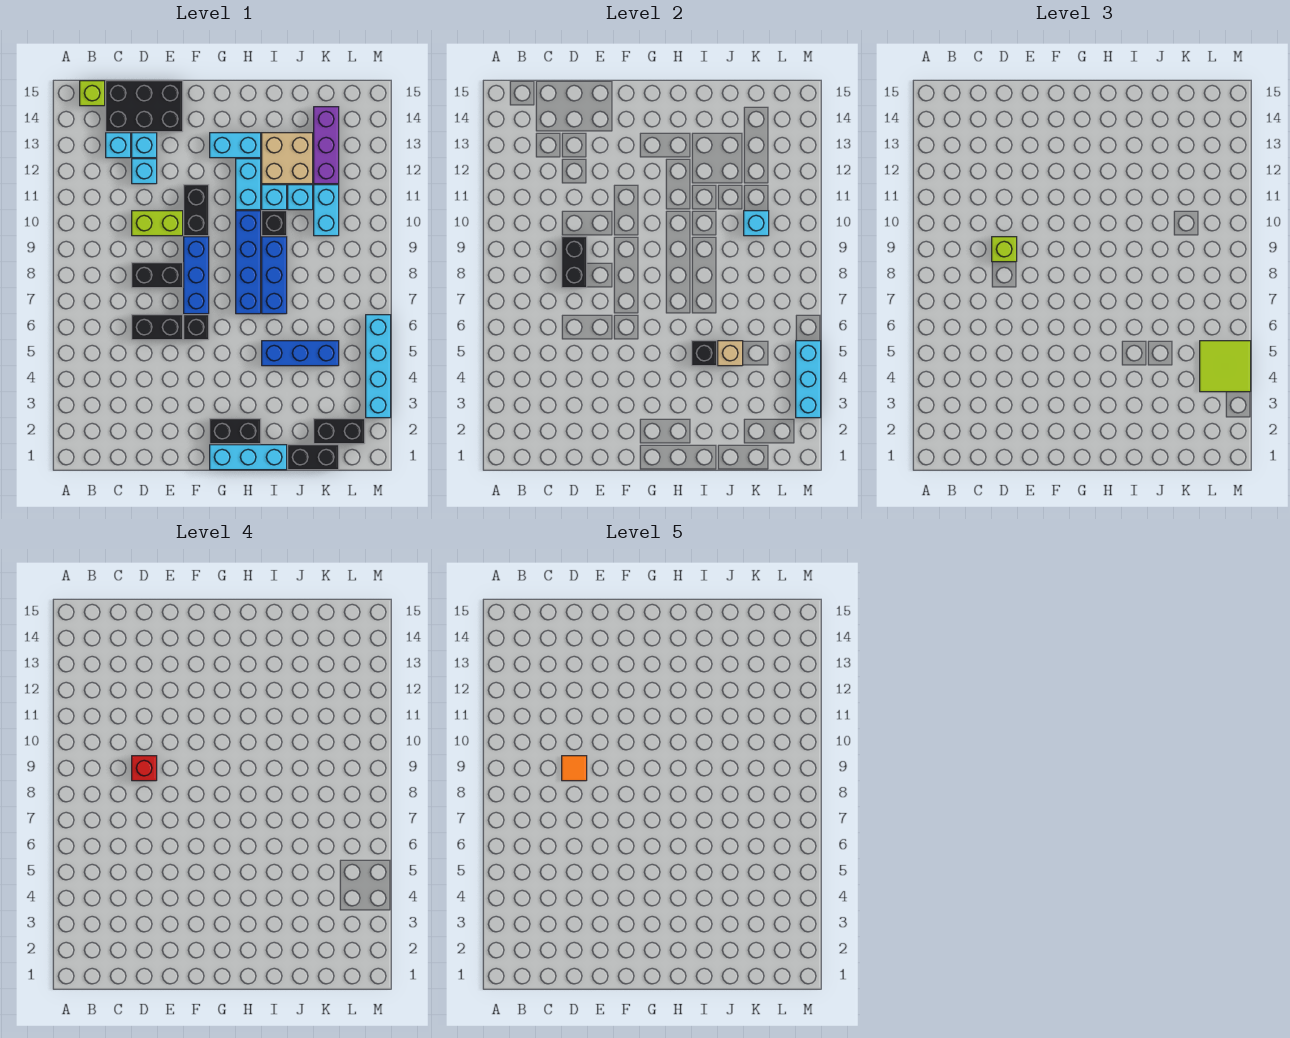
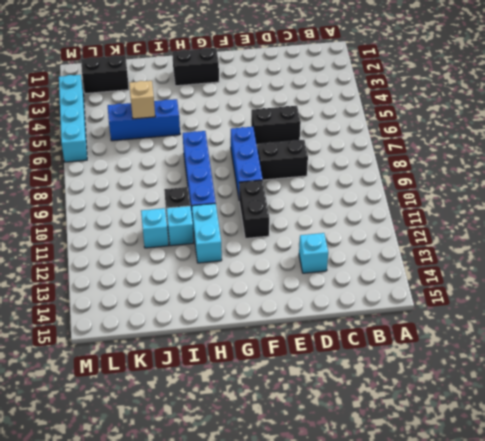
none -> lime brick B15 level 1
none -> cyan brick C13 level 1
none -> black brick C14:E15 level 1
none -> lime brick D10:E10 level 1

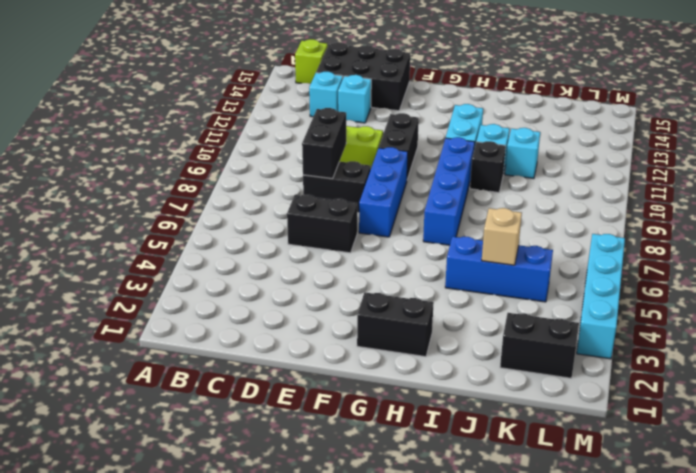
none -> cyan brick D12 level 1
none -> black brick F6 level 1
none -> cyan brick G1:I1 level 1
none -> cyan brick G13:H13 level 1

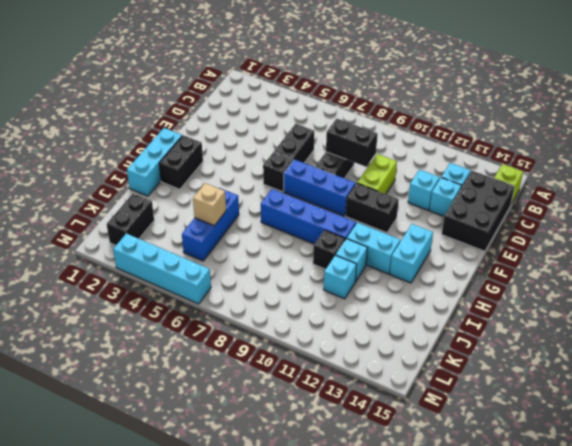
none -> blue brick I7:I9 level 1
none -> tan brick I12:J13 level 1
none -> black brick J1:K1 level 1
none -> cyan brick K10:K11 level 1

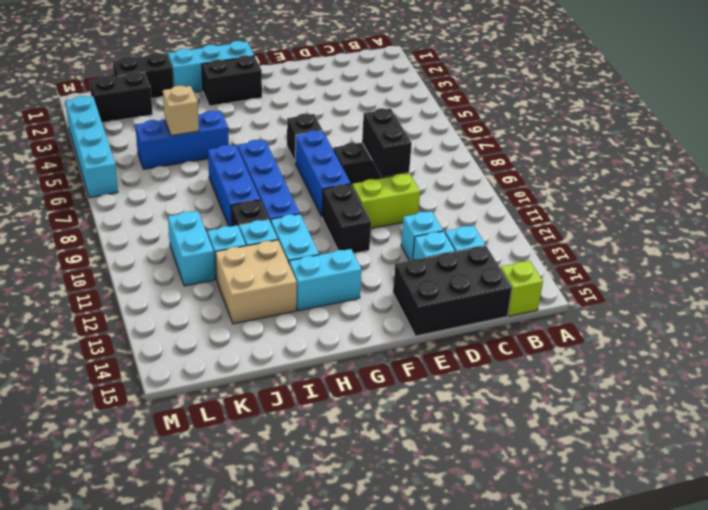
none -> black brick D6:E6 level 1
none -> purple brick K12:K14 level 1
none -> black brick I5 level 2
none -> cyan brick K10 level 2

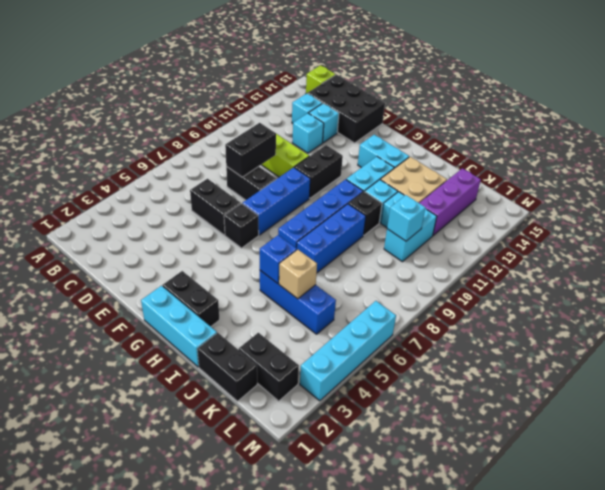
blue brick I5 level 2 -> black brick I5 level 2
none -> cyan brick M3:M5 level 2
none -> lime brick D9 level 3
none -> lime tile L4:M5 level 3
none -> red brick D9 level 4

